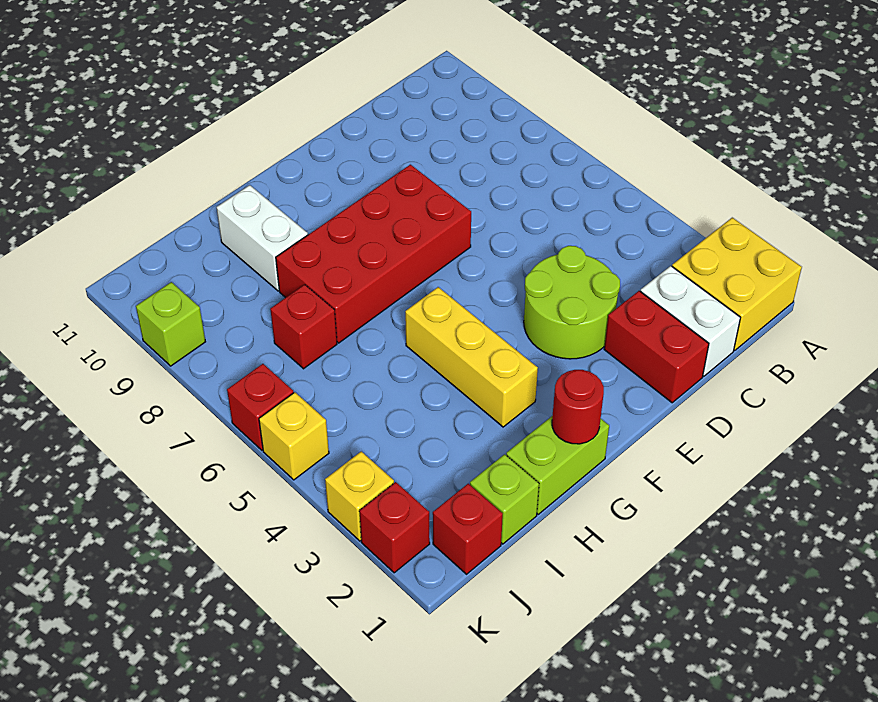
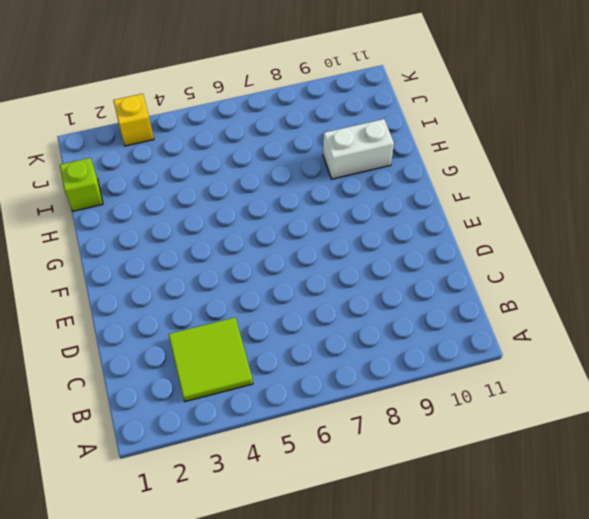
lime tile B3:C4 level 1 -> none
none -> yellow brick A1:B2 level 1
none -> white brick C1:C2 level 1
none -> red brick D1:D2 level 1

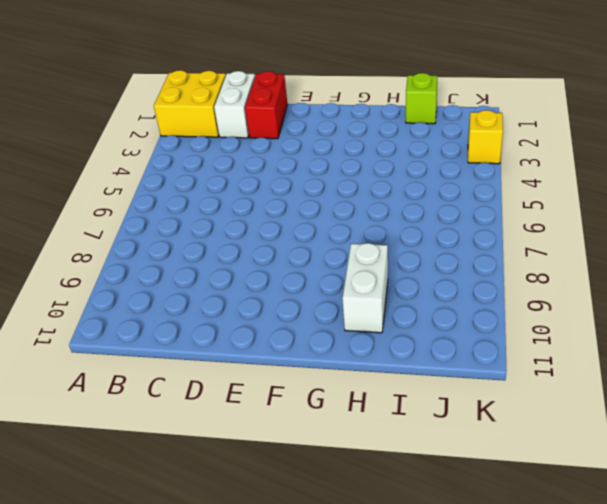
none -> lime round brick D3:E4 level 1
none -> red brick E7:H8 level 1
none -> lime brick G1:H1 level 1

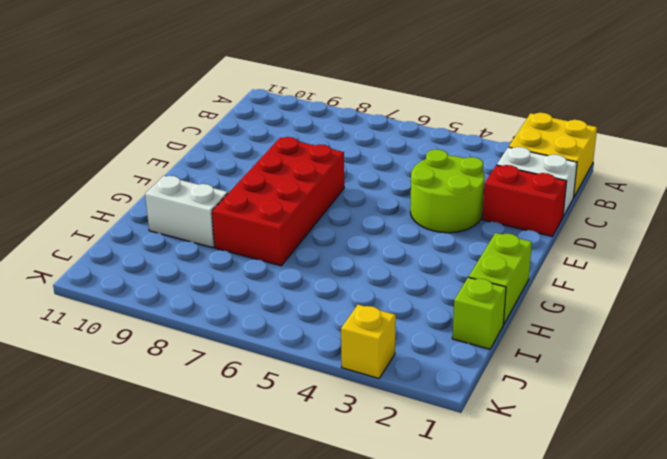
none -> yellow brick G3:G5 level 1
none -> red brick I7 level 1
none -> red brick J1 level 1

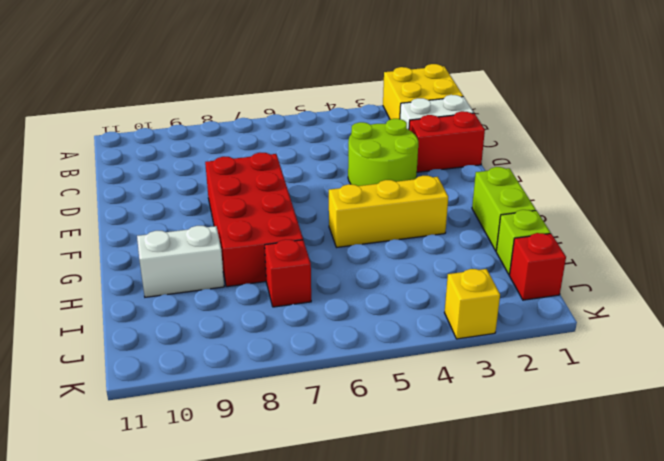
none -> red brick K2 level 1
none -> yellow brick K5 level 1
none -> red brick K6 level 1

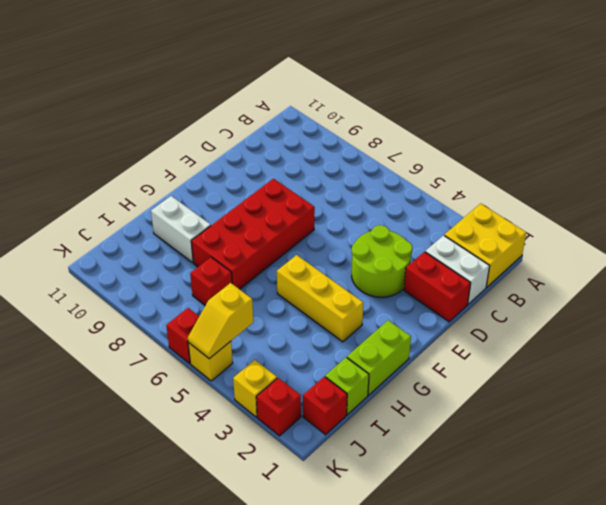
yellow slope J5:K5 level 2 top J -> none
none -> lime brick K9 level 1
none -> red round brick G1 level 2

